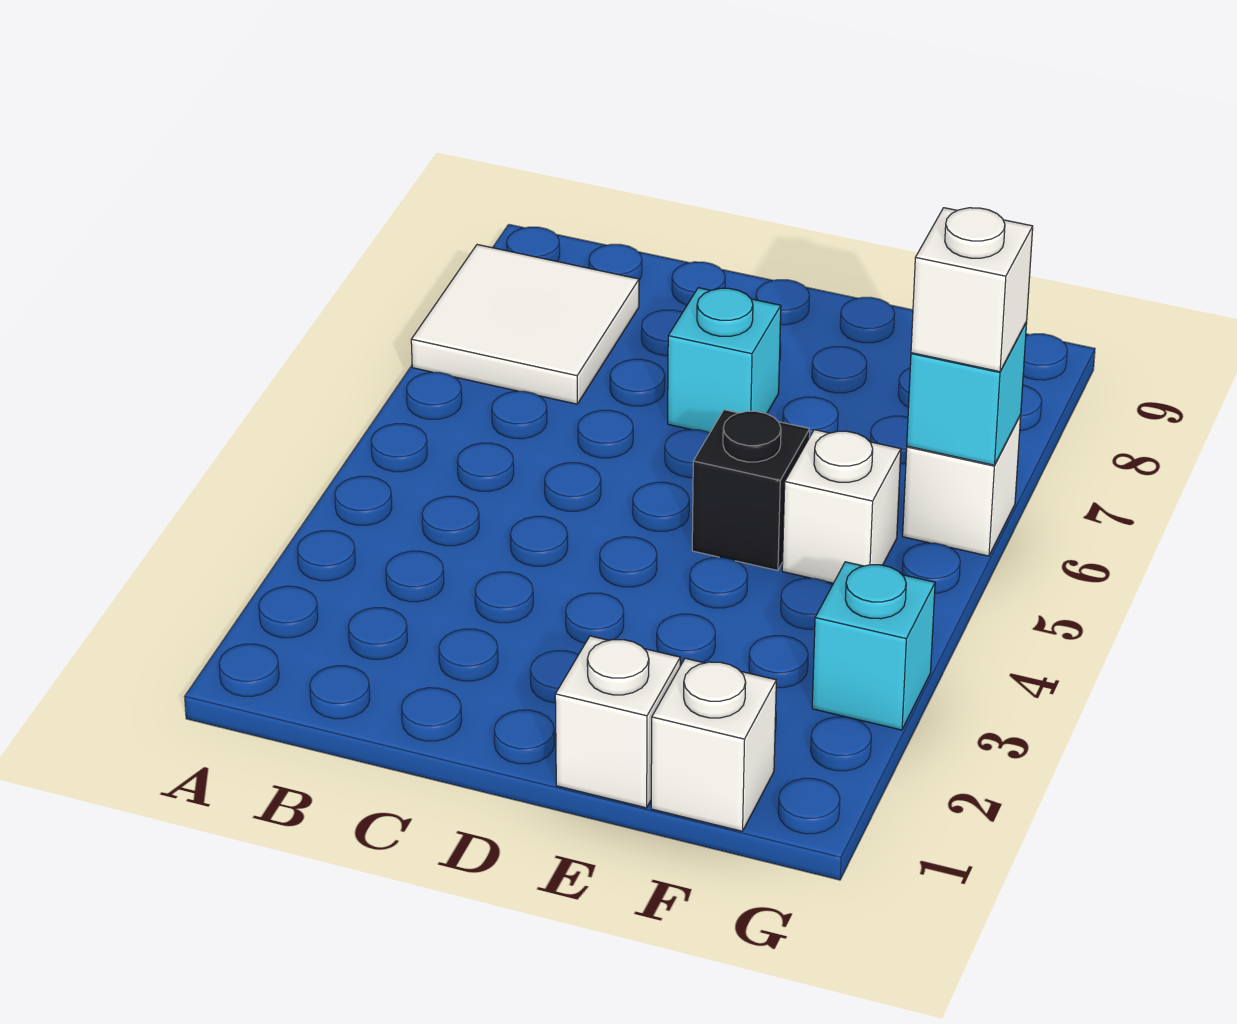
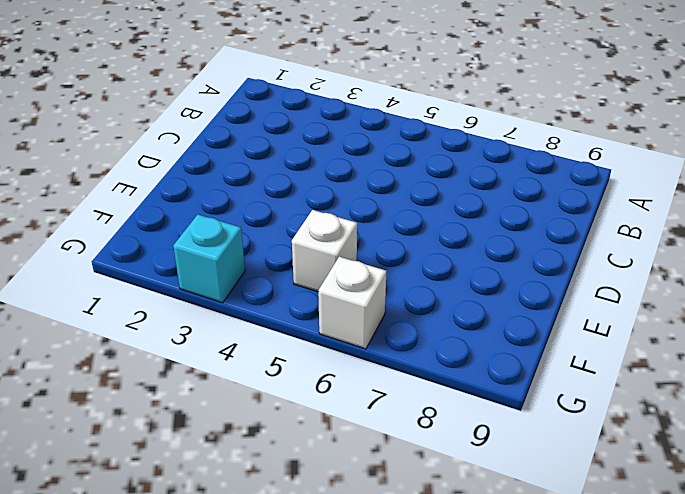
none -> white tile A7:B8 level 1
none -> cyan brick D7 level 1

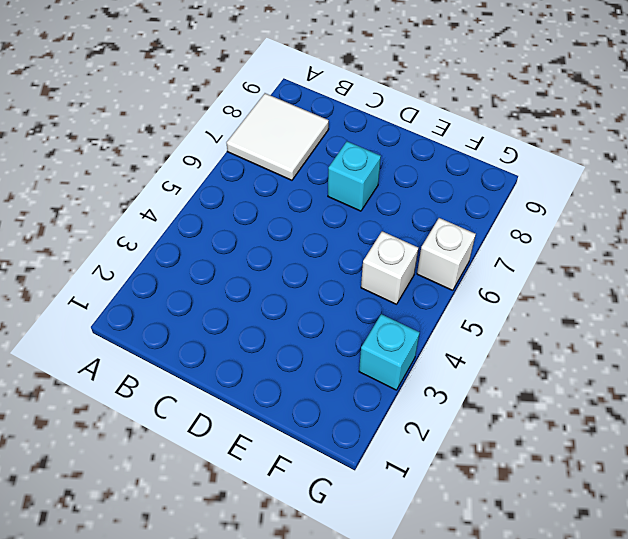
none -> white brick E1 level 1
none -> black brick E5 level 1

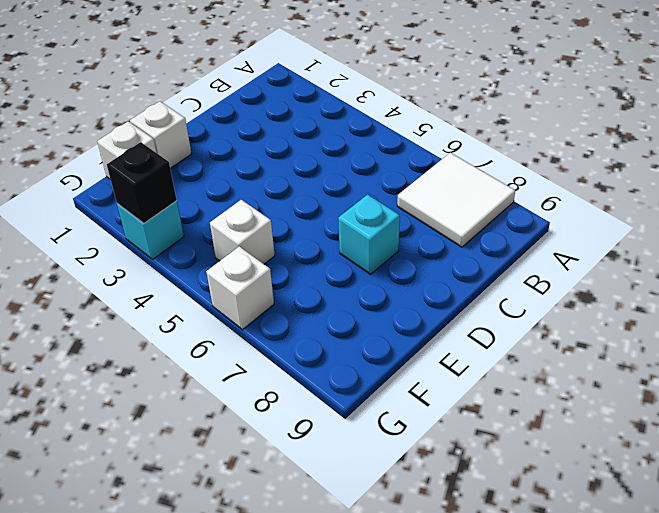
black brick G3 level 2 -> black brick E5 level 1
none -> cyan brick G6 level 2
none -> white brick G6 level 3

